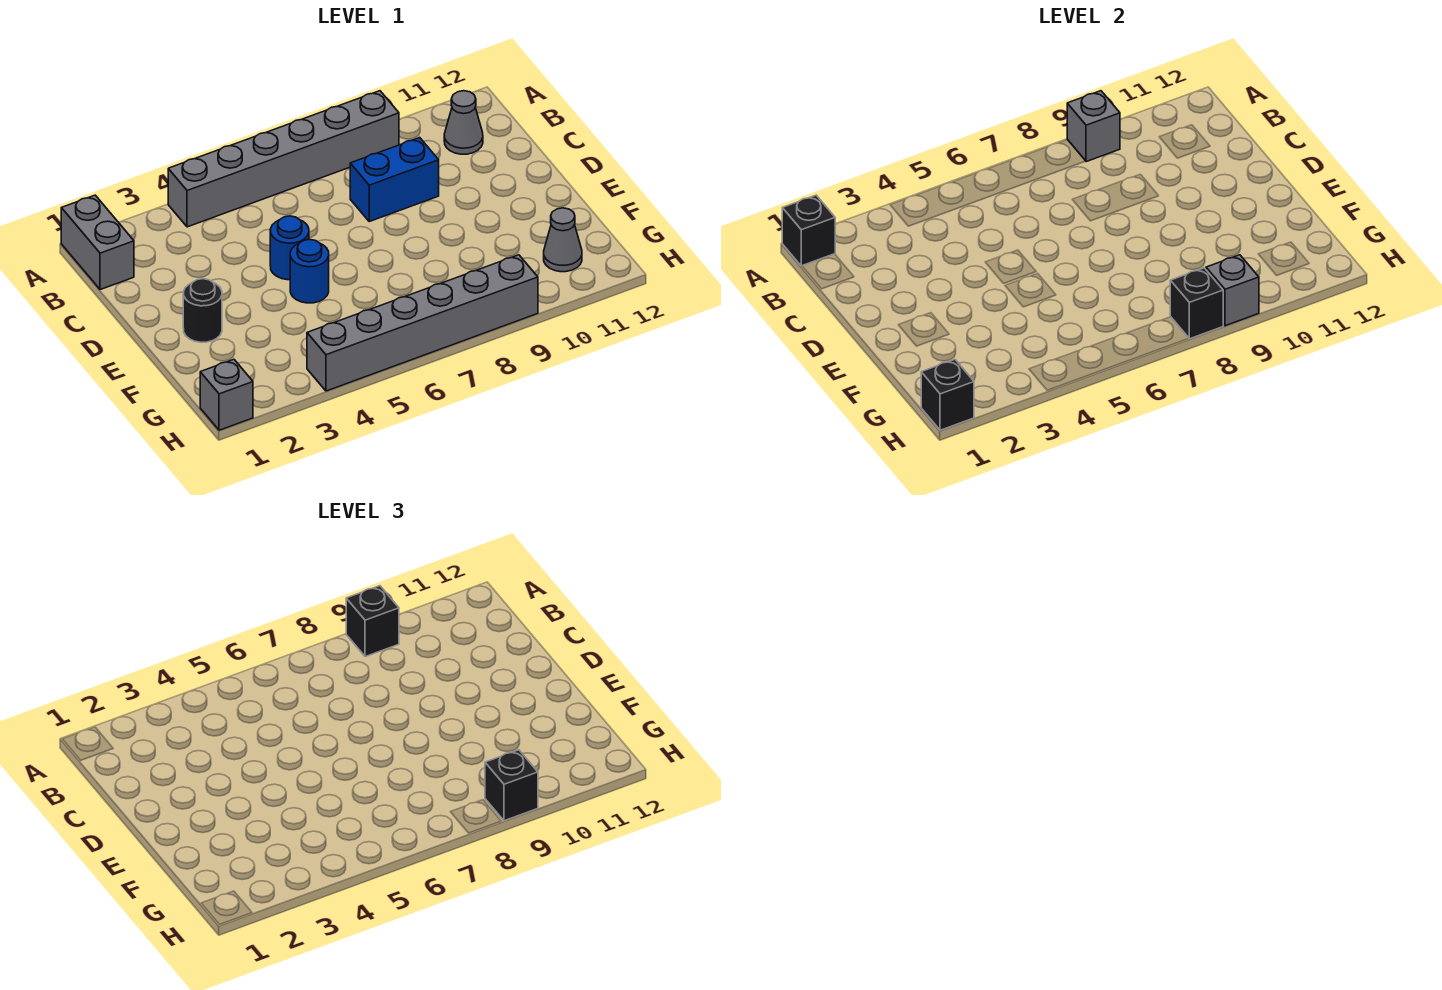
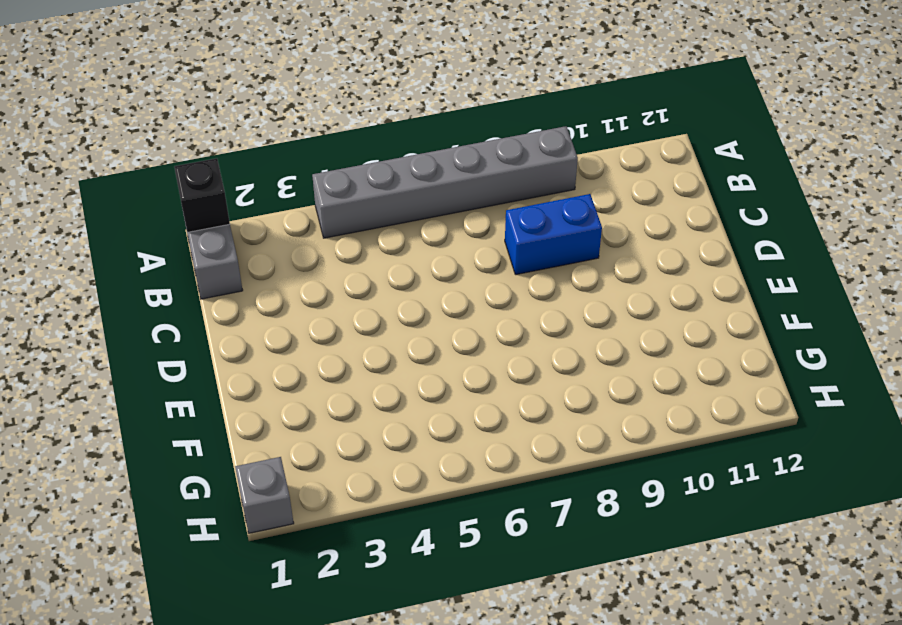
none -> grey cone B11 level 1
none -> blue round brick D5 level 1
none -> black round brick E2 level 1

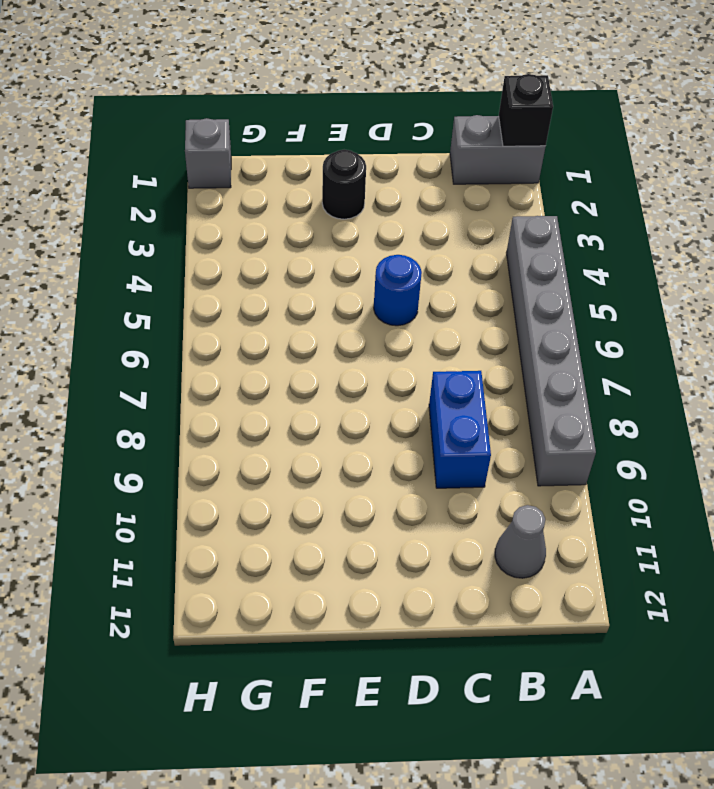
none -> blue round brick E5 level 1
none -> grey cone G11 level 1
none -> grey brick H4:H9 level 1

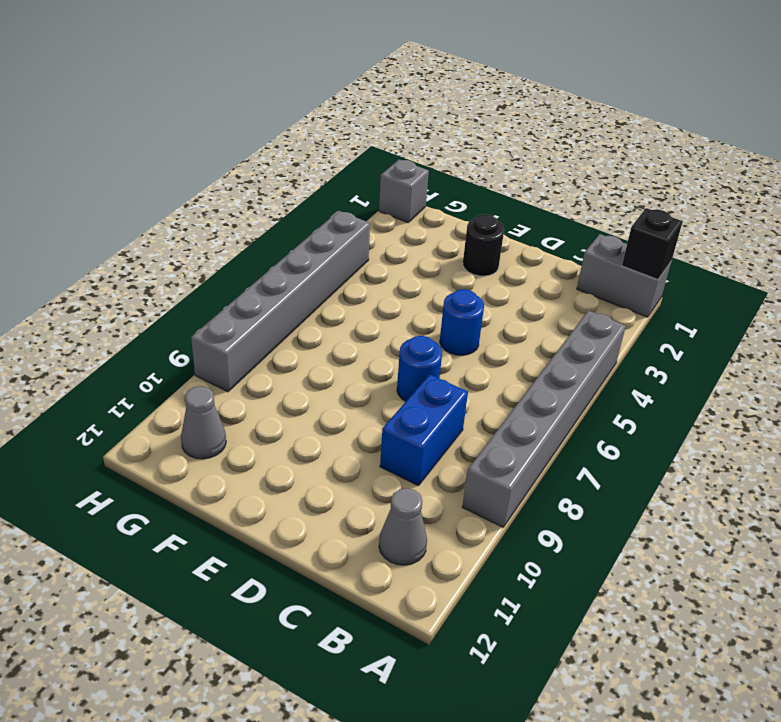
blue round brick D7 level 1 -> blue round brick E5 level 1
none -> grey brick A9 level 2
none -> black brick H1 level 2
none -> black brick H8 level 2

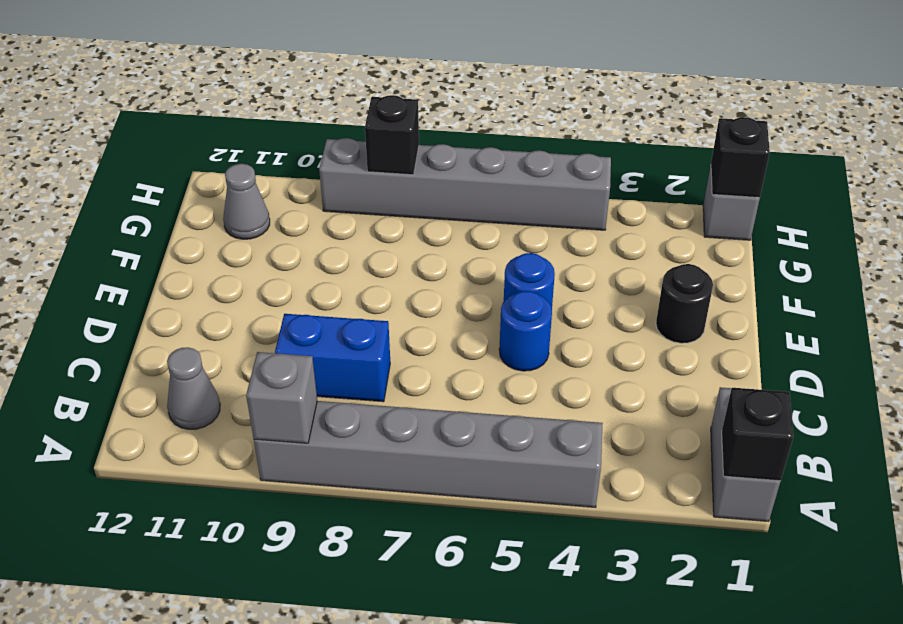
none -> grey brick H9 level 2
none -> black brick A9 level 3
none -> black brick H9 level 3

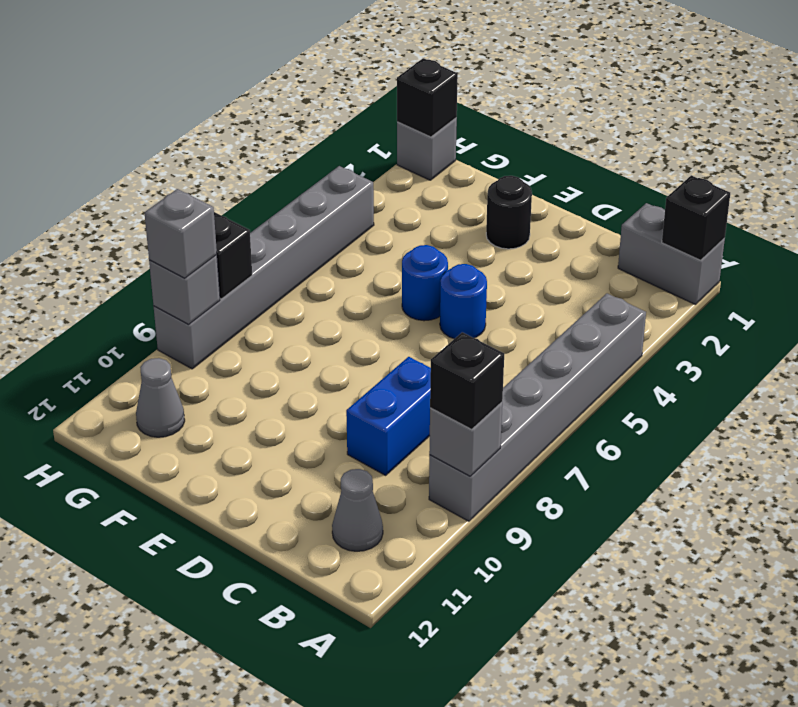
grey brick H9 level 3 -> black brick H9 level 3

